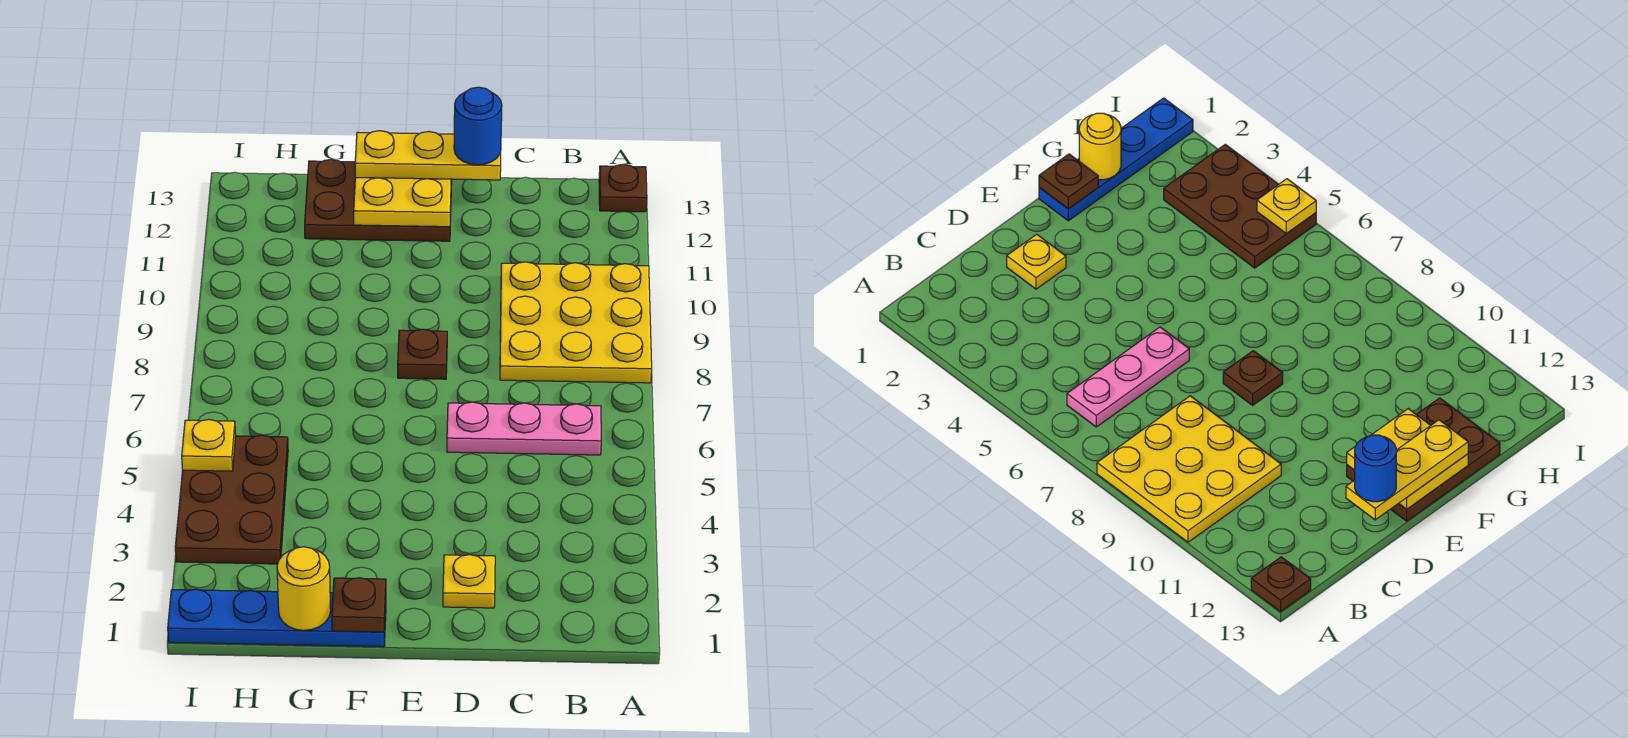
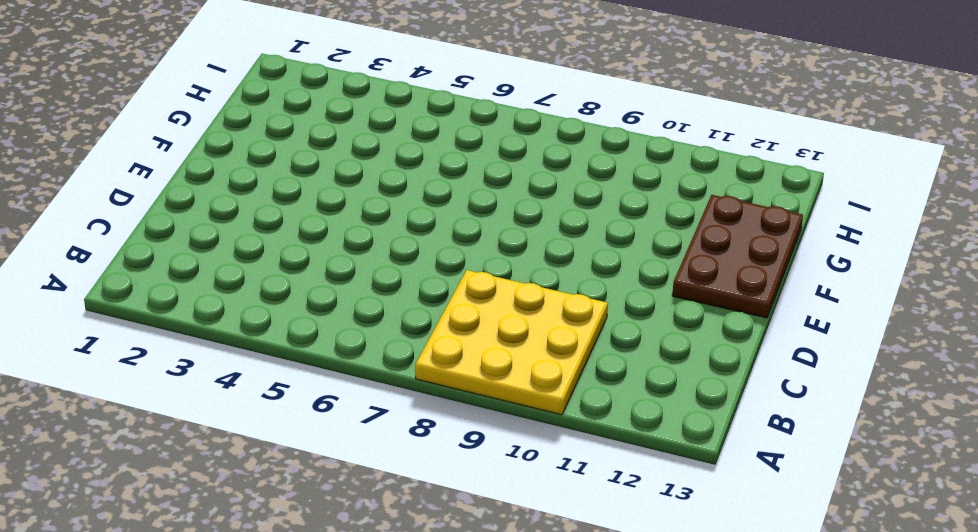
none -> brown plate A13 level 1
none -> pink plate B6:D6 level 1
none -> yellow plate D2 level 1

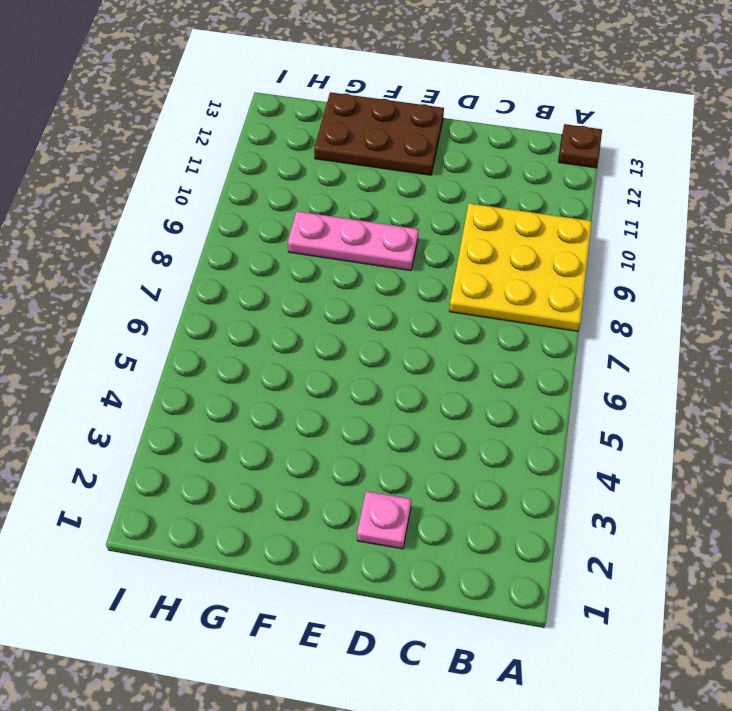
pink plate D2 level 1 -> yellow plate D2 level 1
pink plate E9:G9 level 1 -> pink plate B6:D6 level 1
none -> brown plate E8 level 1
none -> blue plate F1:I1 level 1
none -> brown plate H3:I5 level 1

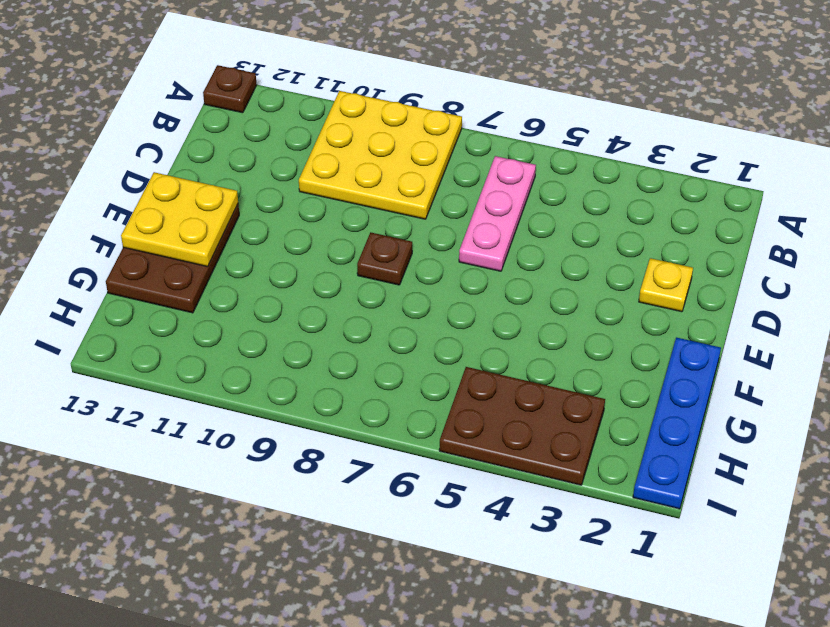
none -> brown plate F1 level 2
none -> yellow round brick G1 level 2
none -> yellow plate I5 level 2

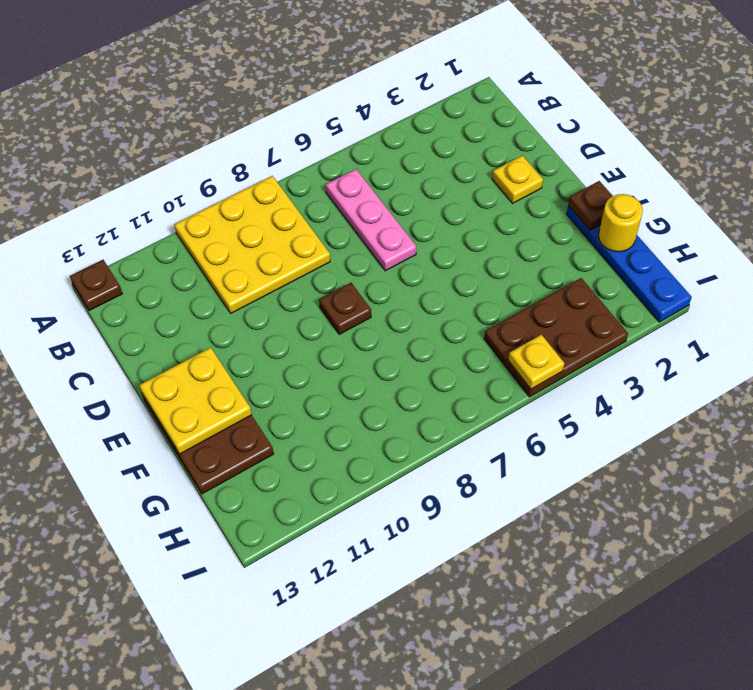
none -> yellow plate D13:F13 level 3
none -> blue round brick D13 level 4

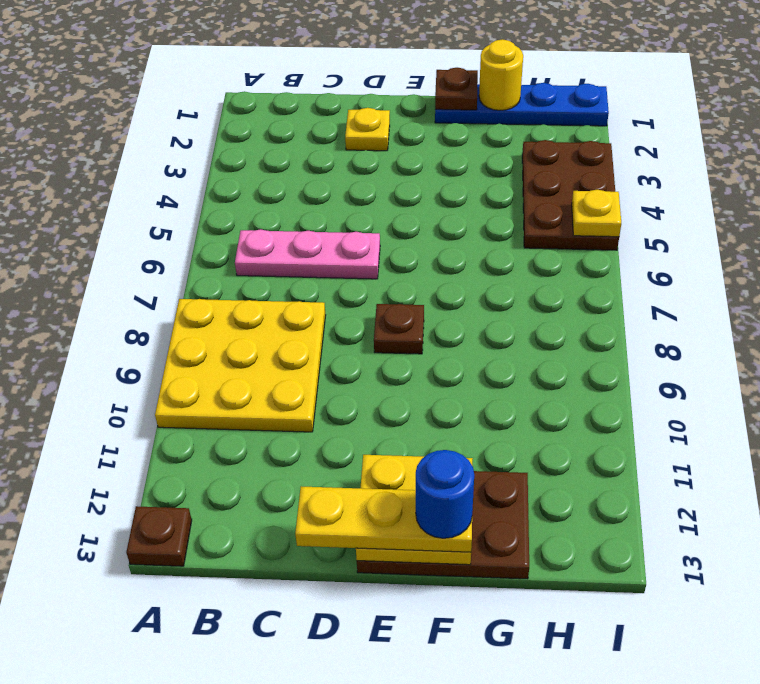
blue round brick F13 level 4 -> blue round brick D13 level 4

